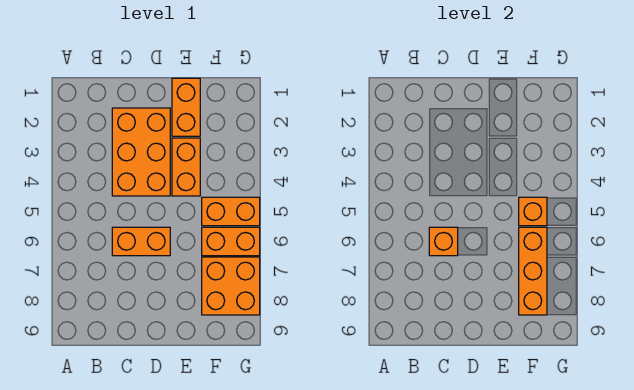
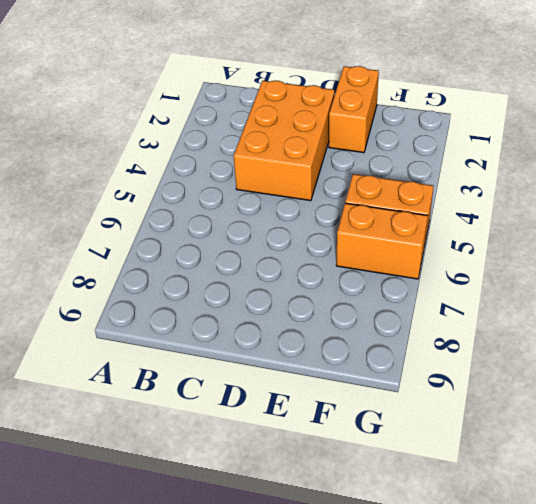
none -> orange brick C6:D6 level 1
none -> orange brick E3:E4 level 1

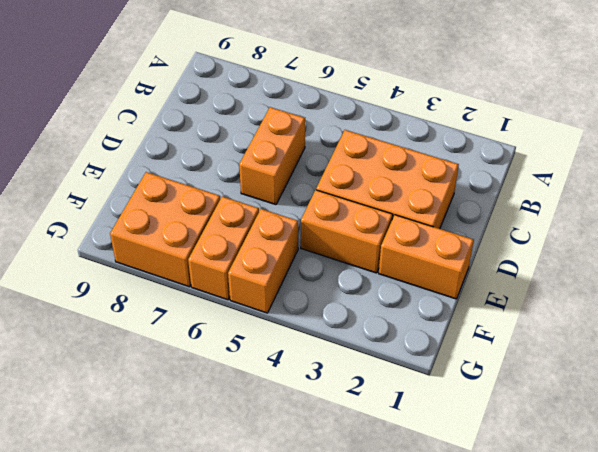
none -> orange brick C6 level 2
none -> orange brick F5 level 2

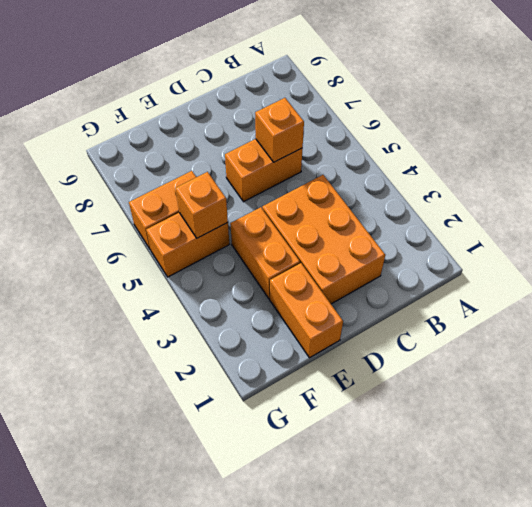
none -> orange brick F7:G8 level 1
none -> orange brick F6:F8 level 2

